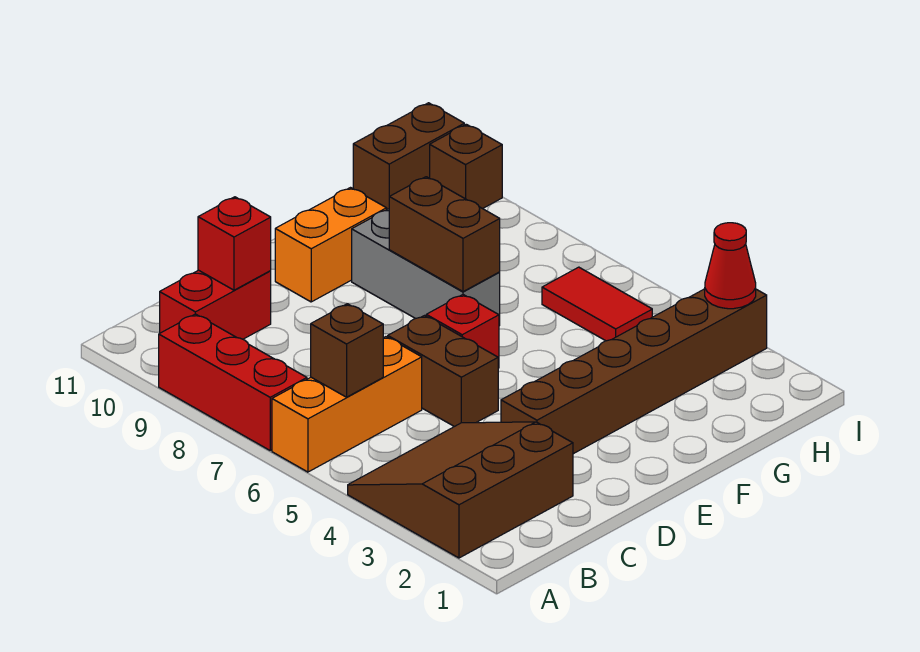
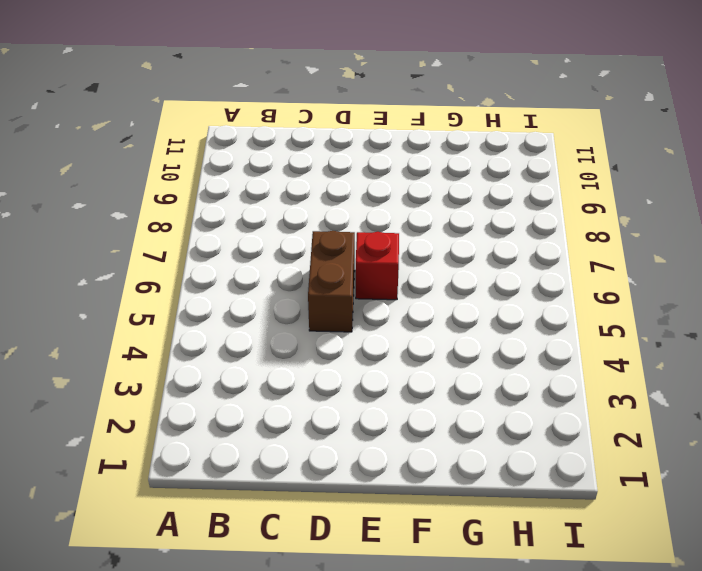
none -> brown slope A2:C4 level 1 top 2
none -> orange brick A6:C6 level 1
none -> red brick A7:A9 level 1

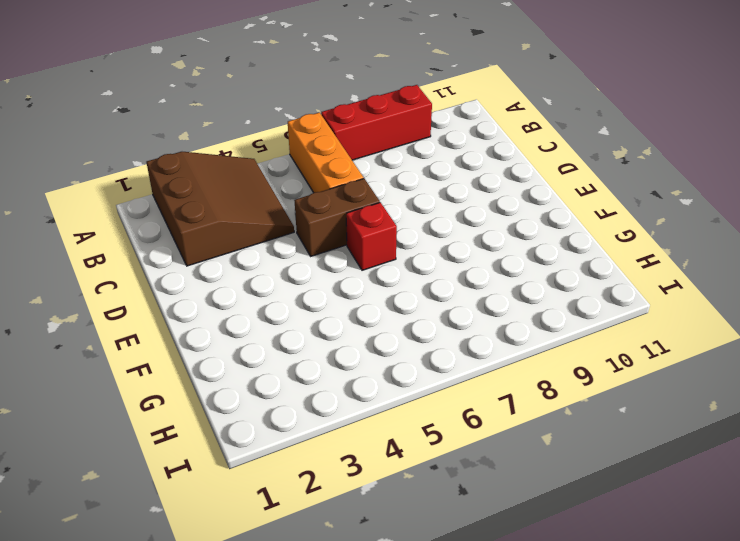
none -> red brick B10:C10 level 1
none -> brown brick D3:I3 level 1
none -> orange brick E10:F10 level 1

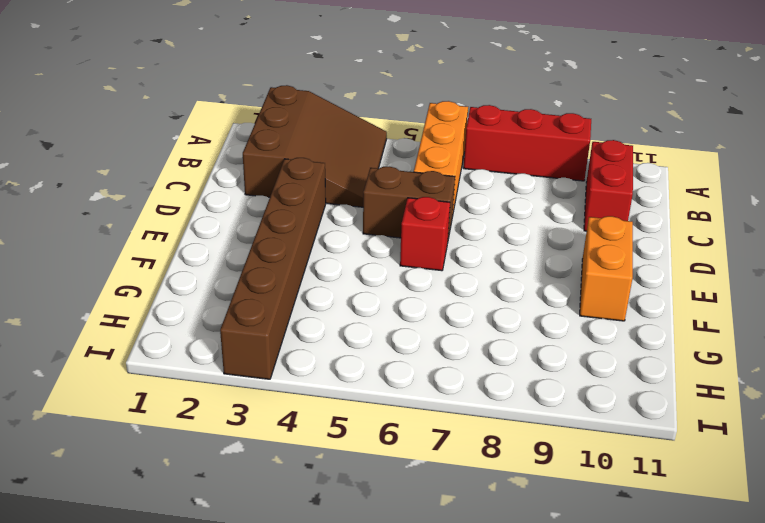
none -> grey brick F7:F9 level 1
none -> red tile H5:H6 level 1
none -> brown brick H11:I11 level 1

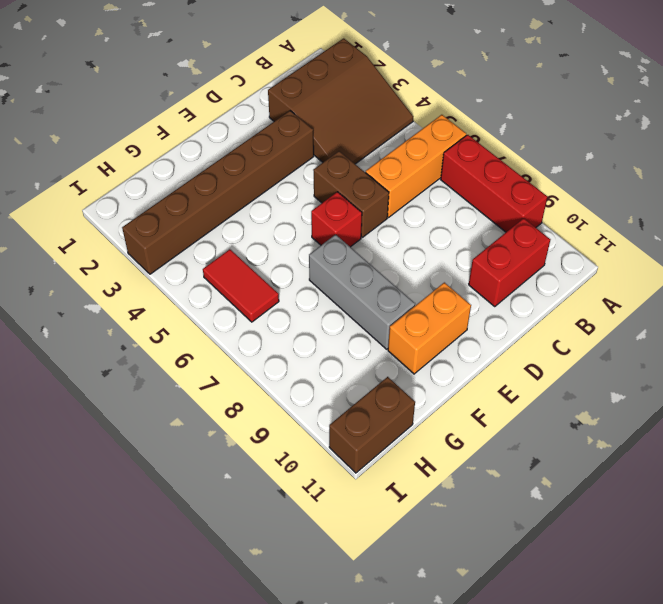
none -> brown brick I10 level 1
none -> brown brick B6 level 2
none -> red brick C10 level 2

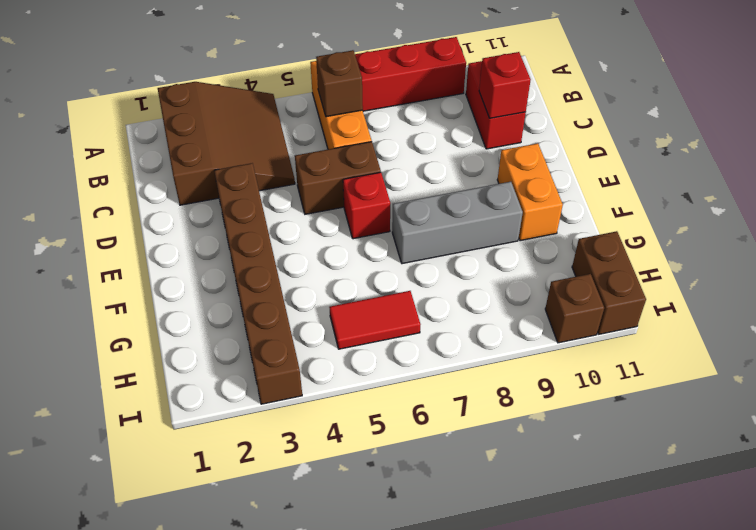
none -> brown brick F7:F8 level 2
none -> red cone I3 level 2

